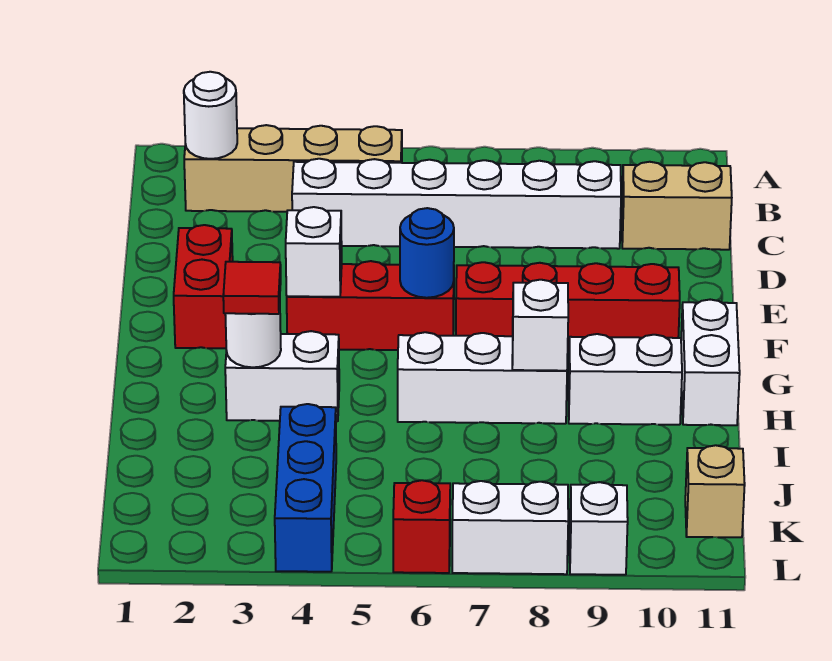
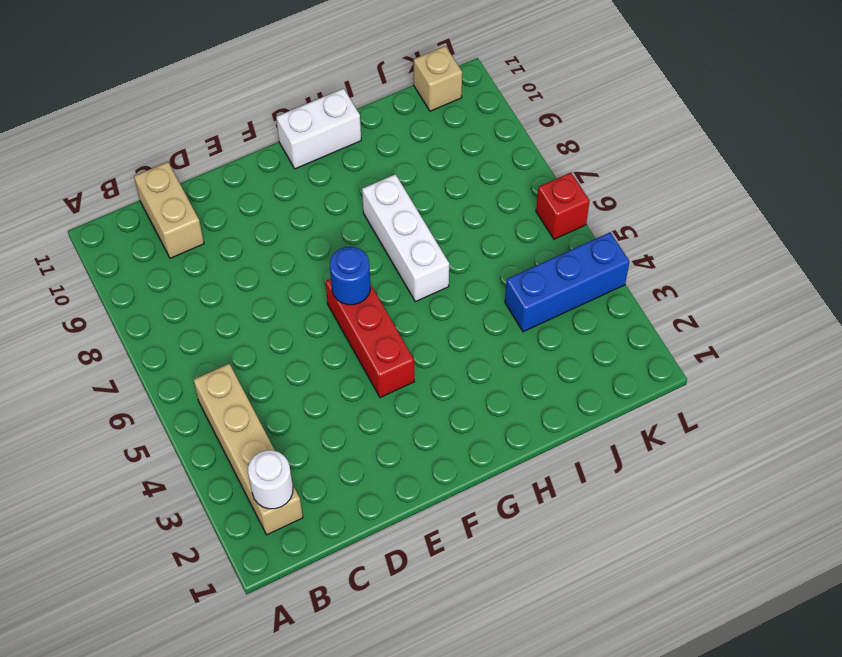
none -> white brick C4:C9 level 1
none -> red brick E2:F2 level 1
none -> red brick F7:F10 level 1

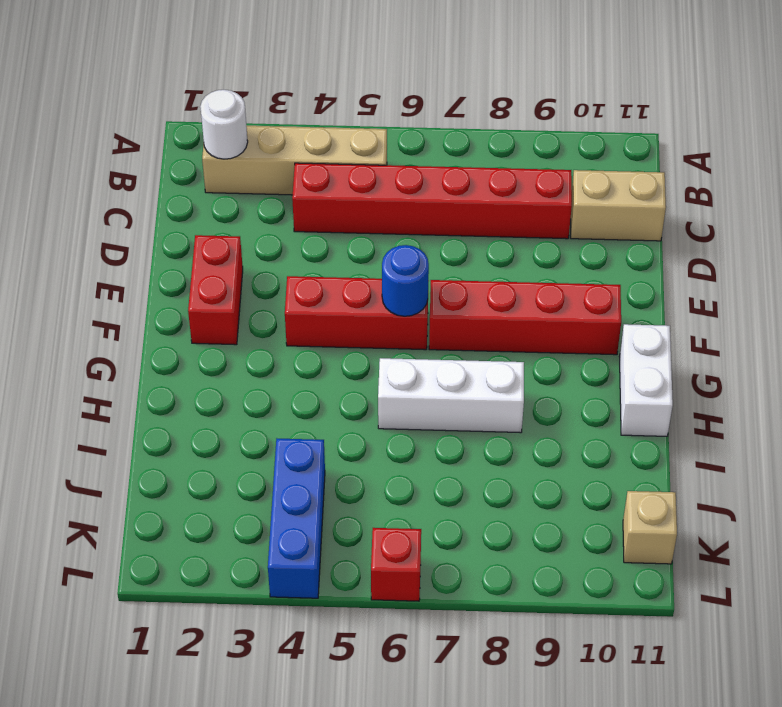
red brick C4:C9 level 1 -> white brick C4:C9 level 1
none -> white brick H3:H4 level 1
none -> white brick H9:H10 level 1
none -> white brick L7:L8 level 1

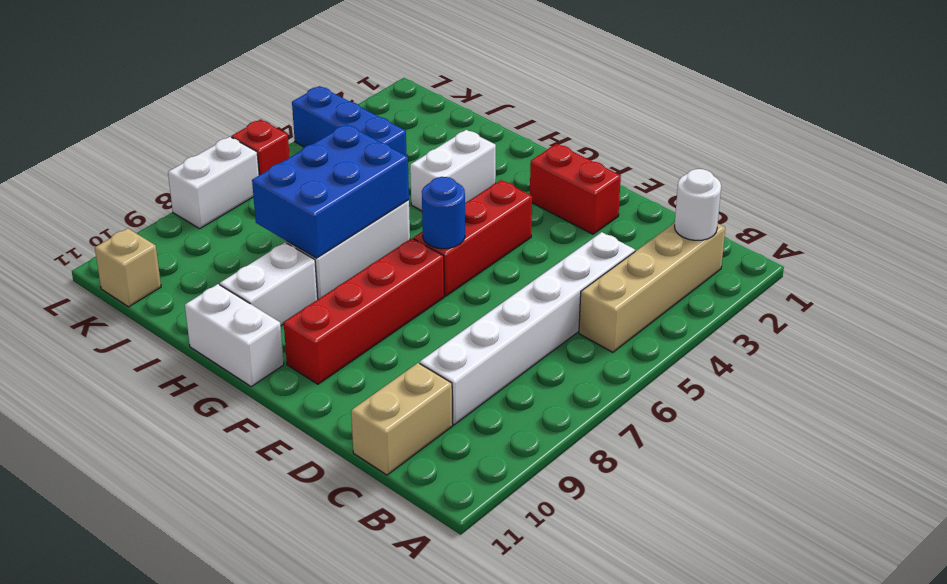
blue brick H6:I8 level 2 -> white brick H8 level 2
none -> white brick L9 level 1
none -> white brick F4 level 2
none -> white round brick H3 level 2

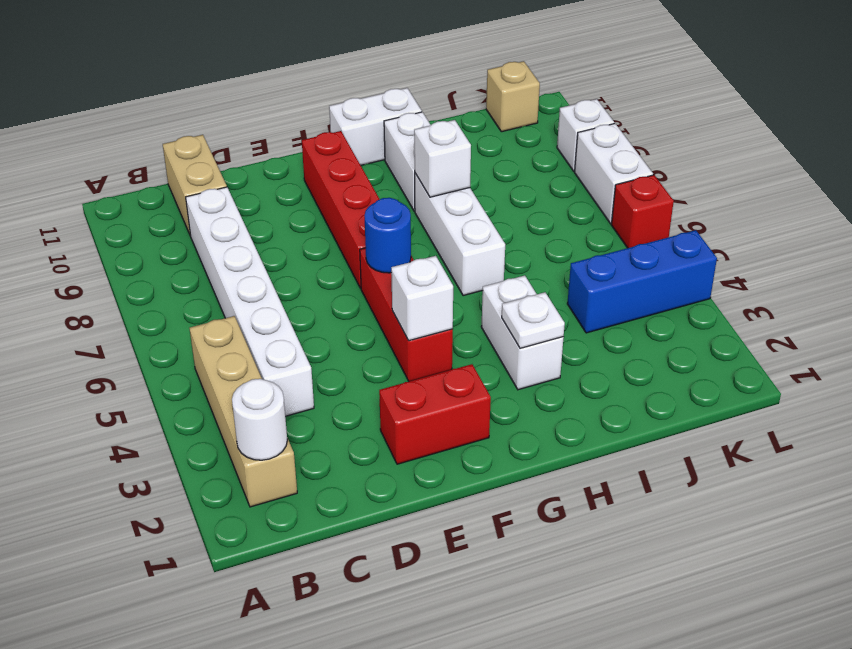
white plate H3 level 2 -> white round brick H3 level 2
none -> red tile H3 level 3

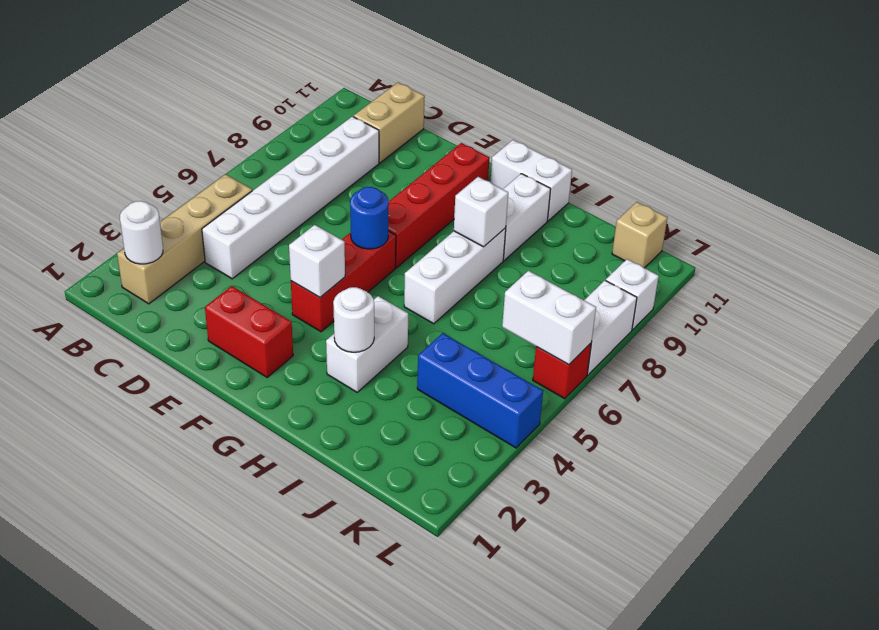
white brick K6:L6 level 2 -> none
none -> red tile H3 level 3

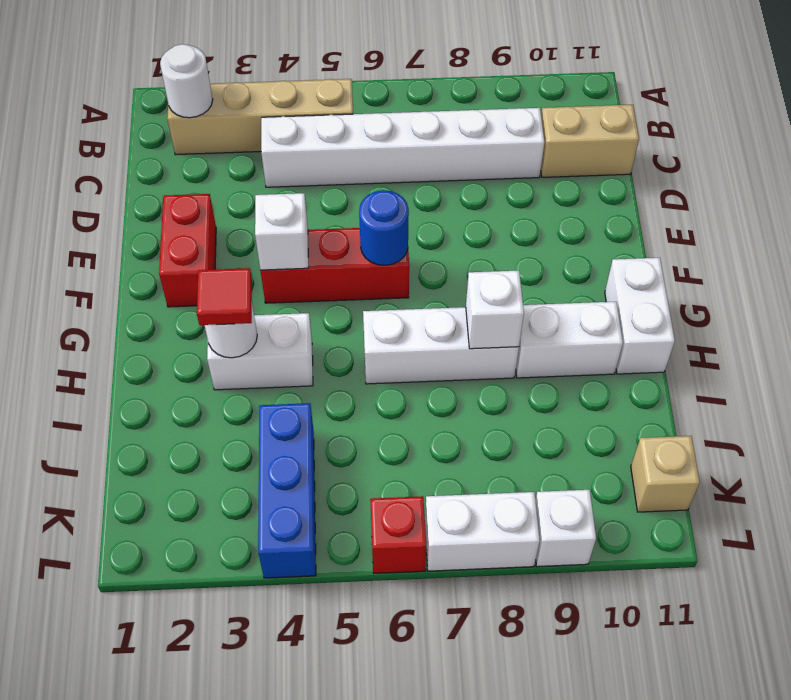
none -> red brick F7:F10 level 1

